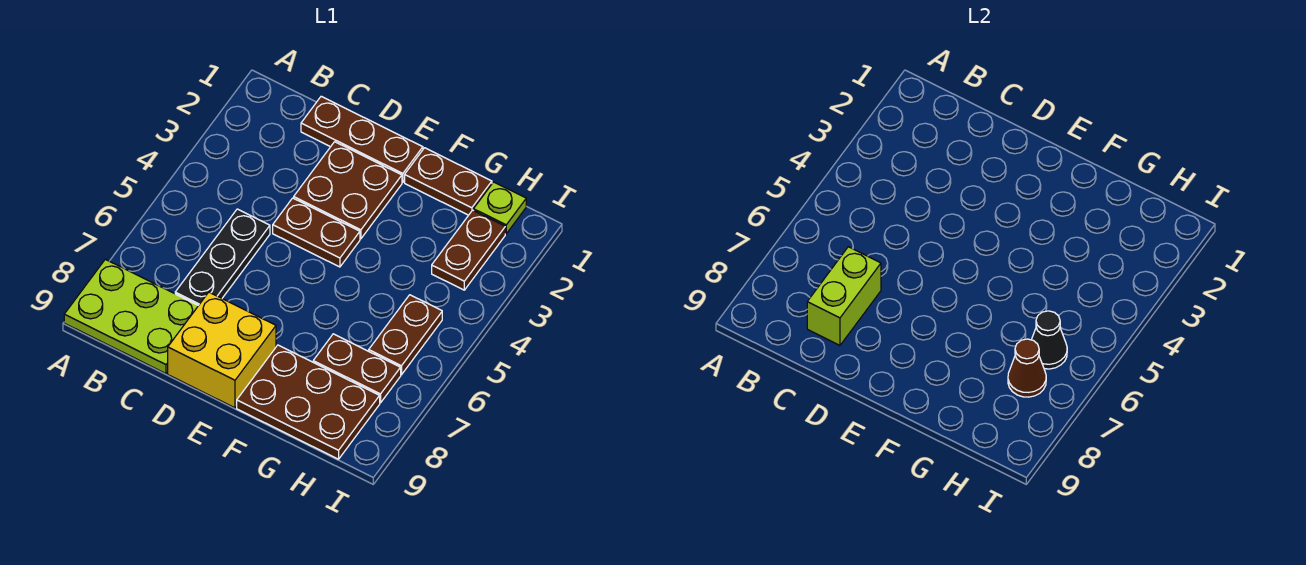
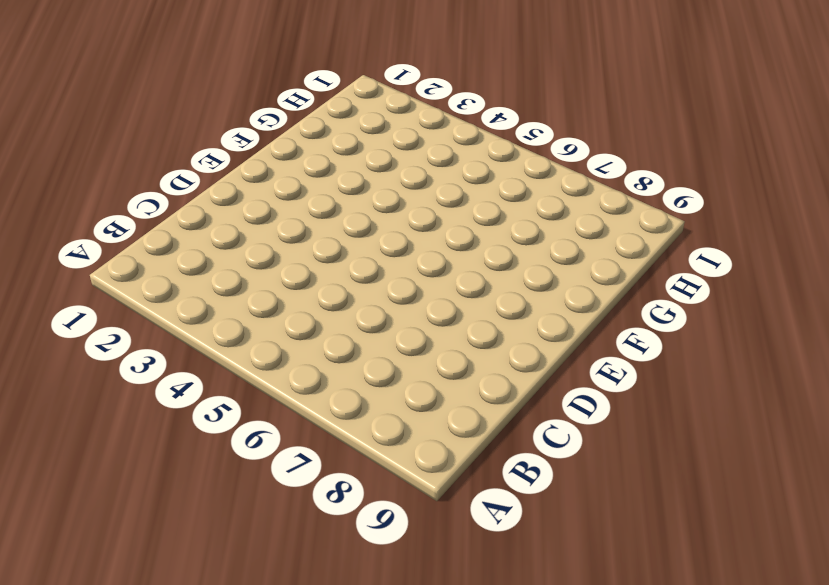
none -> lime plate A8:C9 level 1
none -> brown plate C1:E1 level 1
none -> black plate C5:C7 level 1

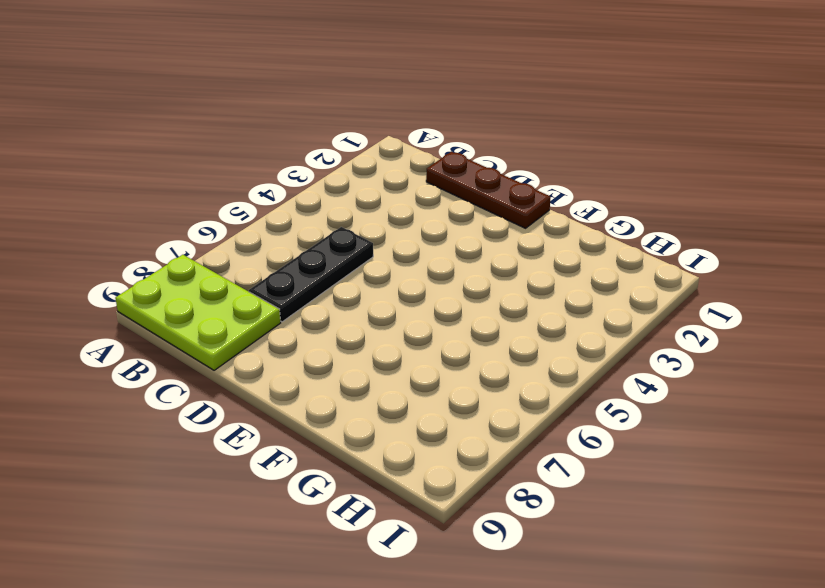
none -> brown plate D2:E3 level 1
none -> brown plate D4:E4 level 1
none -> yellow brick D8:E9 level 1

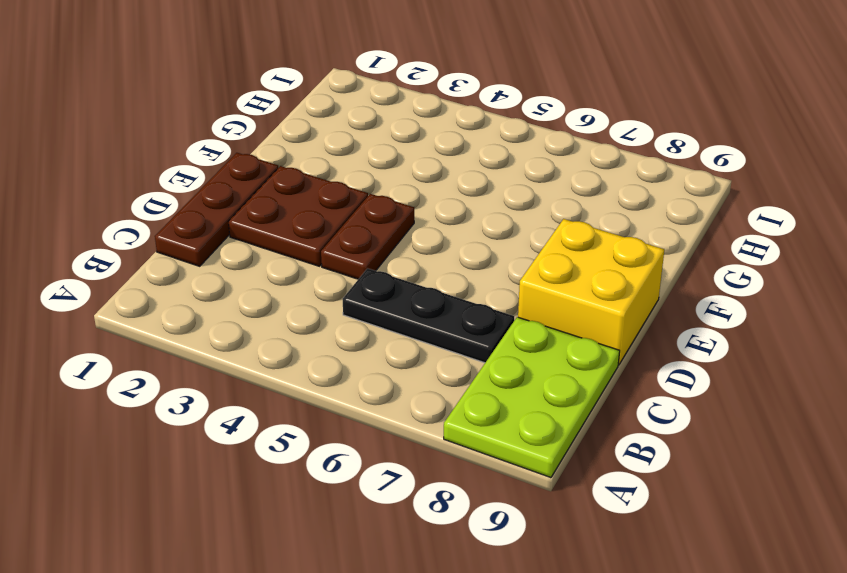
none -> brown plate F1:G1 level 1
none -> brown plate F8:H9 level 1
none -> brown plate G7:H7 level 1

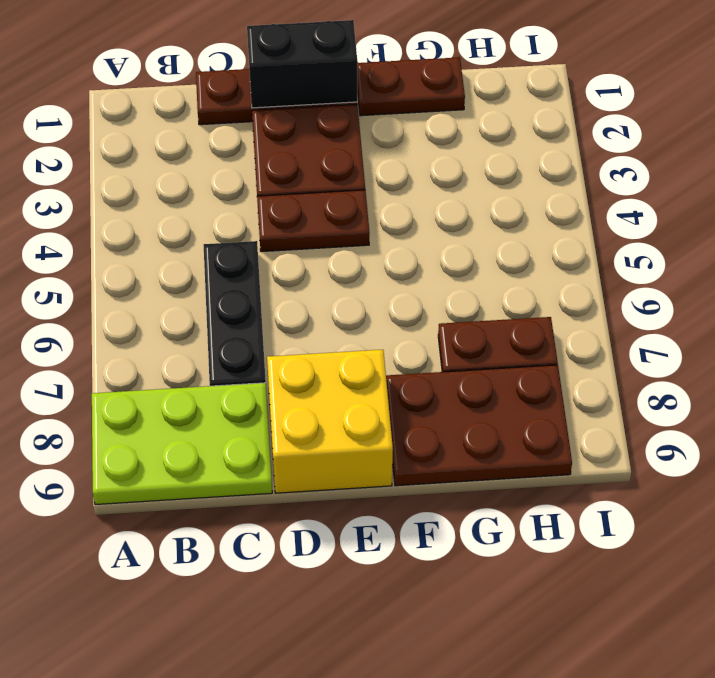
black brick D1:E1 level 2 -> none
none -> lime plate H1 level 1
none -> brown plate H2:H3 level 1
none -> brown plate H5:H6 level 1

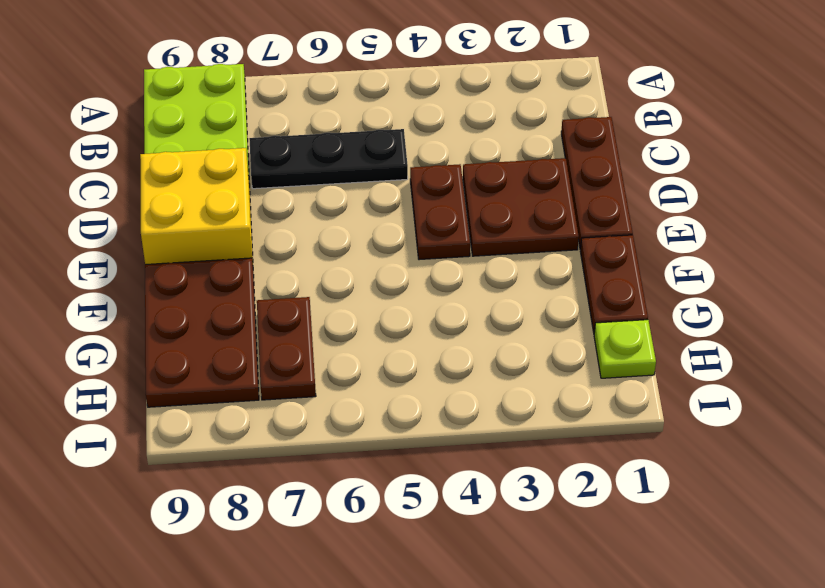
none -> brown plate H2:H3 level 1
none -> brown plate H5:H6 level 1
none -> lime brick C7:C8 level 2

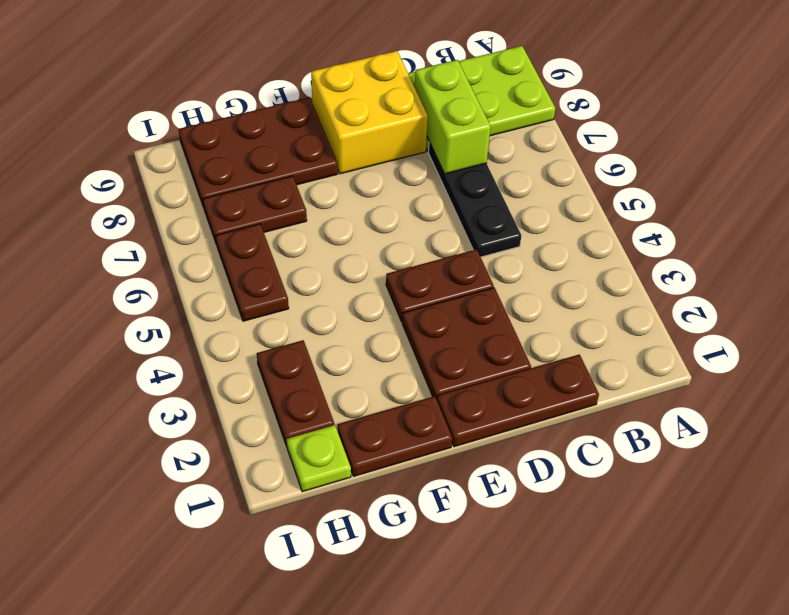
none -> black cone H6 level 2
none -> brown cone H7 level 2

